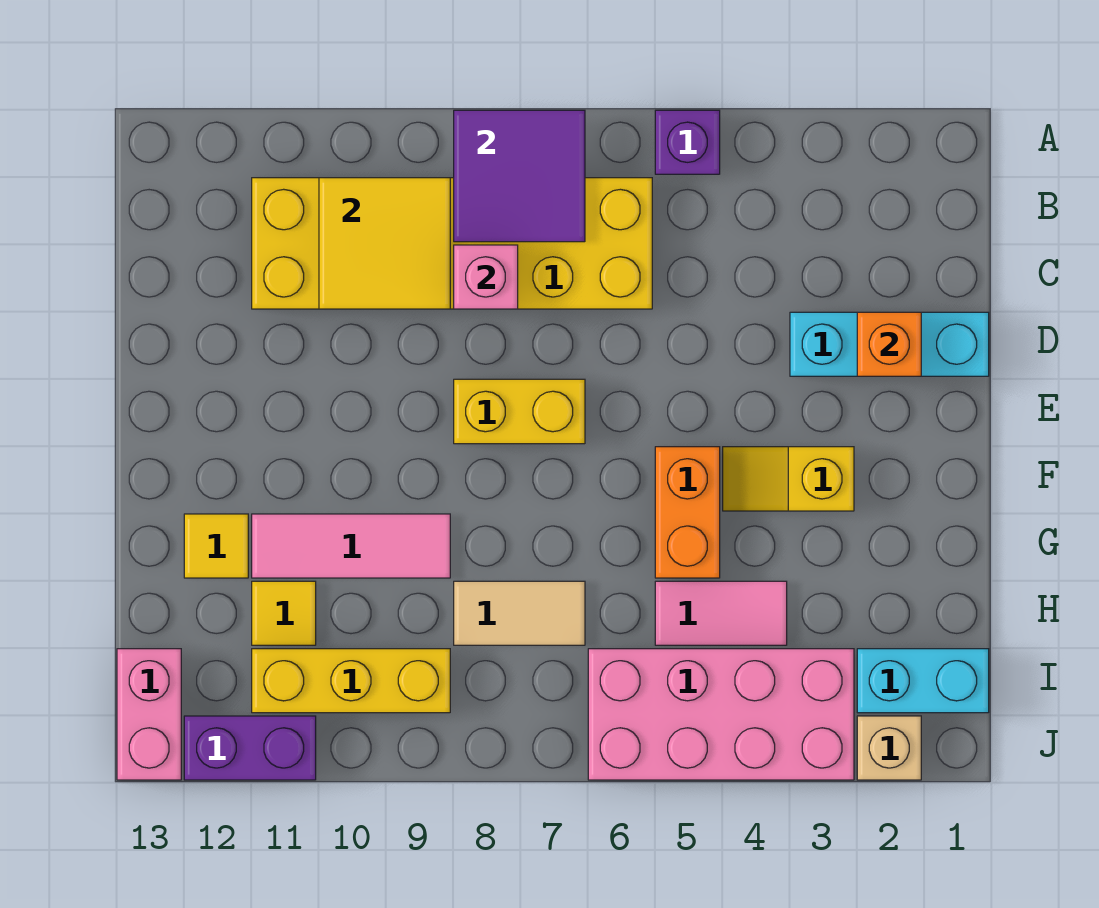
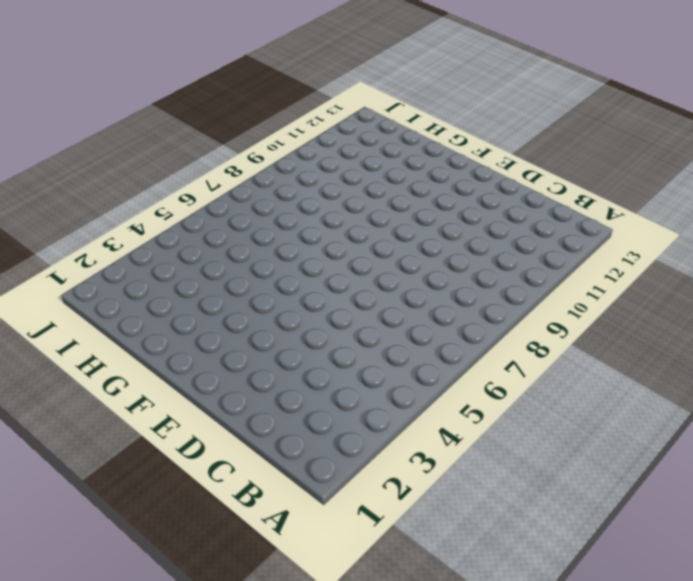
none -> purple brick A5 level 1
none -> yellow brick B6:C11 level 1
none -> cyan brick D1:D3 level 1

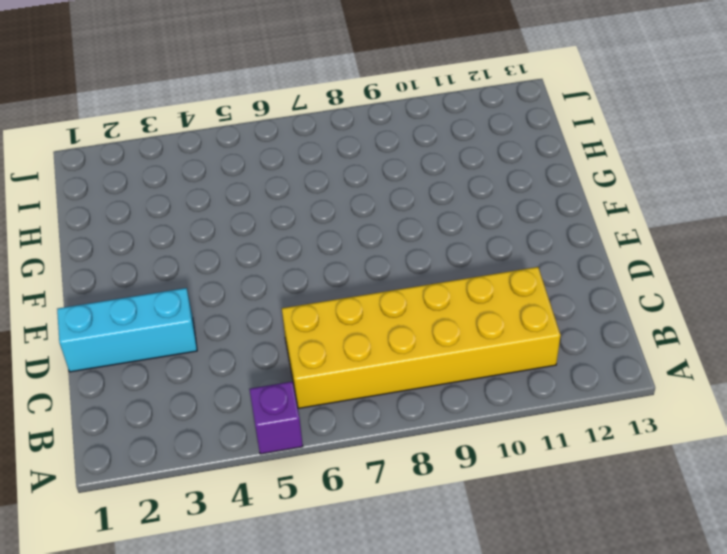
none -> yellow brick E7:E8 level 1
none -> yellow slope F3:F4 level 1 top 3
none -> orange brick F5:G5 level 1

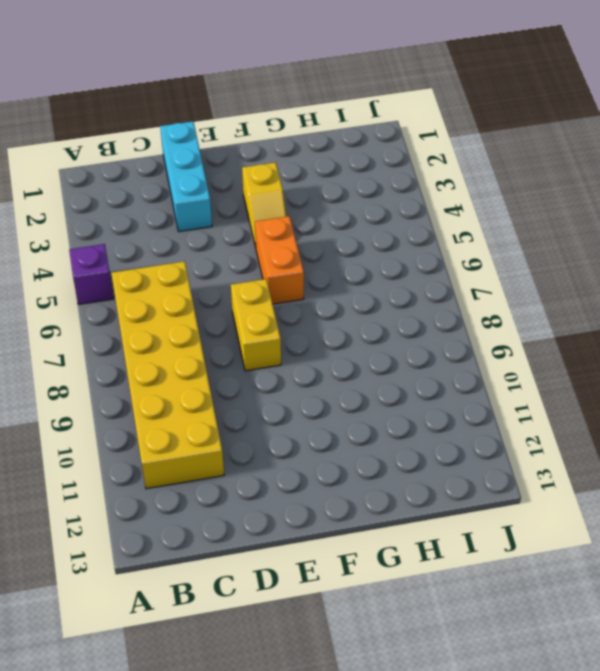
orange brick F5:F6 level 1 -> orange brick F5:G5 level 1
none -> pink tile G9:G11 level 1
none -> yellow tile G12 level 1
none -> pink tile H4:H5 level 1

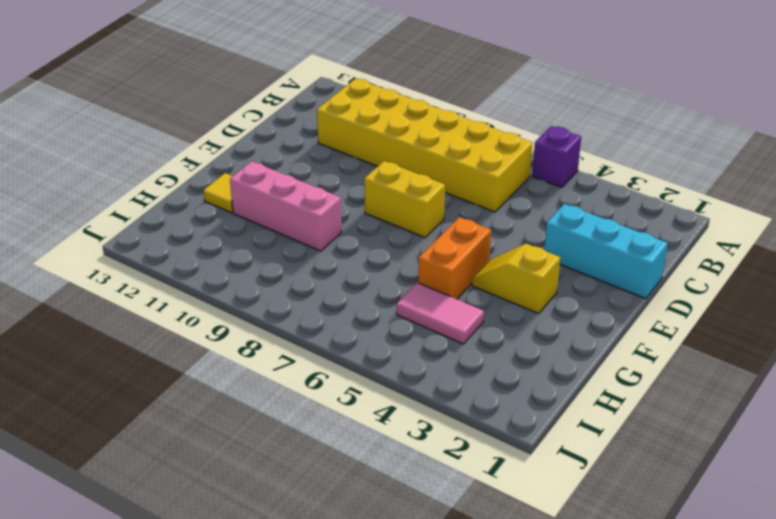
pink brick G9:G11 level 1 -> pink tile G9:G11 level 1
none -> tan tile H7:H8 level 1
none -> yellow tile H11 level 1
none -> cyan brick I1:I2 level 1

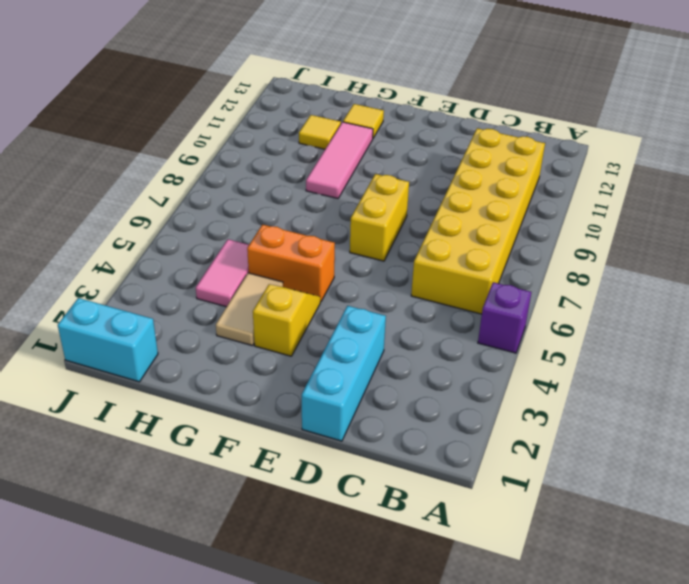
tan tile G3:G4 level 1 -> tan tile H7:H8 level 1
cyan brick I1:J1 level 1 -> cyan brick I1:I2 level 1
none -> pink brick I3:J6 level 1
none -> yellow brick I9:I11 level 1
none -> pink brick I13:J13 level 1

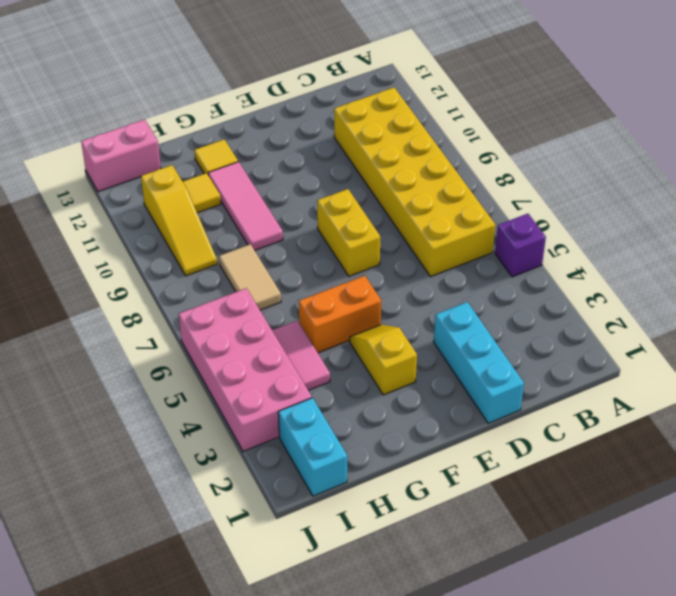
yellow slope I9:I11 level 1 top 11 -> yellow brick I9:I11 level 1
none -> tan brick J2 level 1
none -> purple brick J11:J12 level 1
none -> purple tile A7:B8 level 2

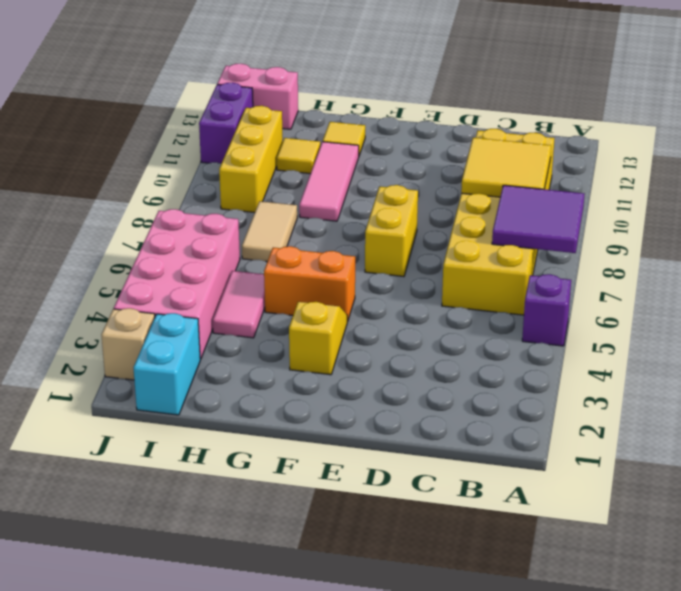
none -> cyan brick D1:D3 level 1
none -> pink brick C8 level 2
none -> orange brick D2 level 2

